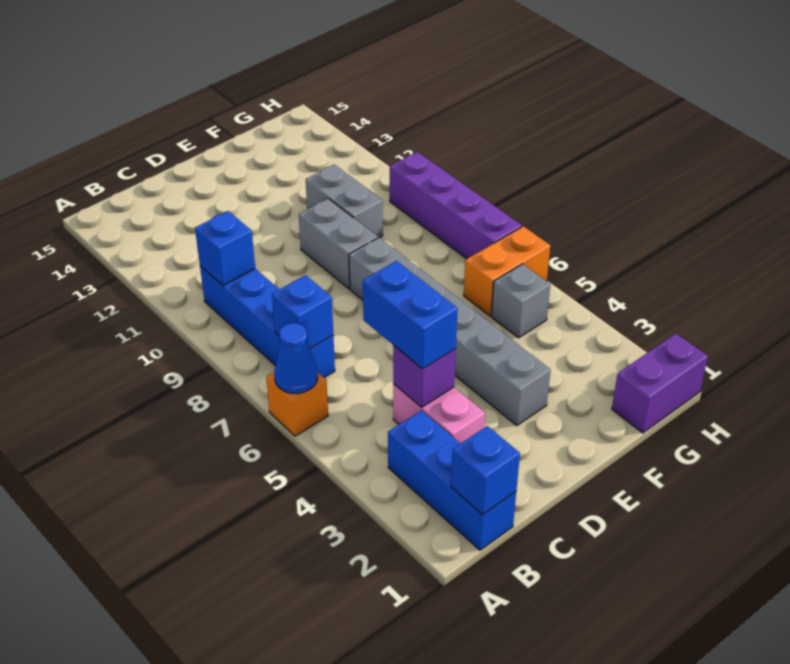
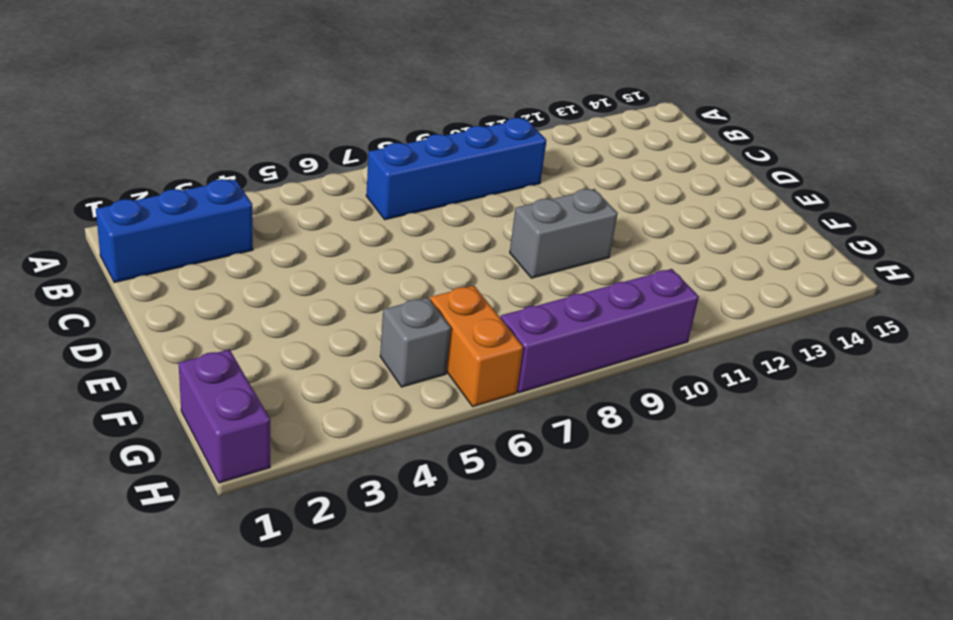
none -> orange brick A6 level 1
none -> pink brick C3:C4 level 1
none -> grey brick E3:E8 level 1

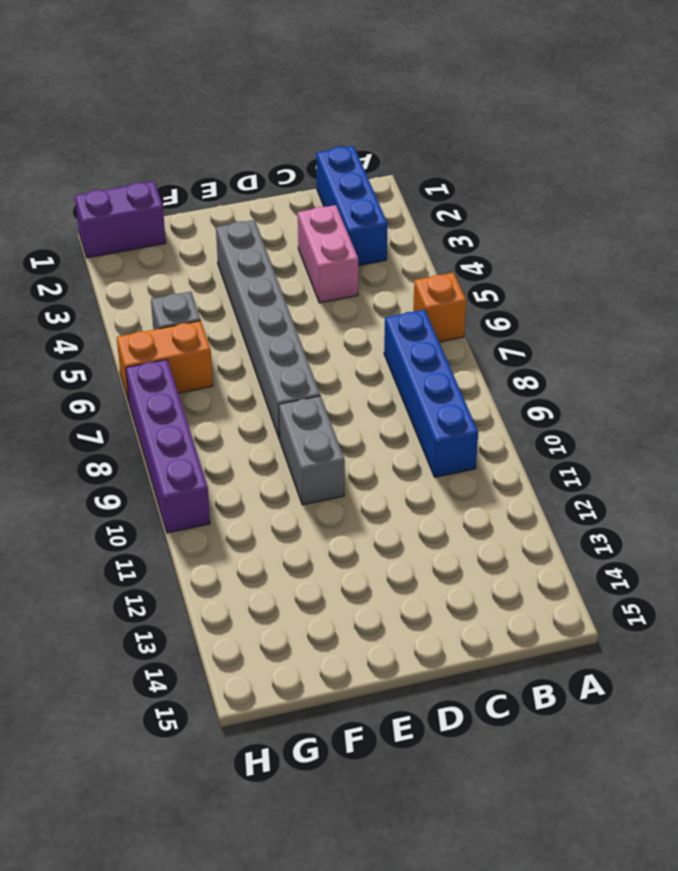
none -> grey brick F10:F11 level 1
none -> blue cone A6 level 2
none -> blue brick B1 level 2

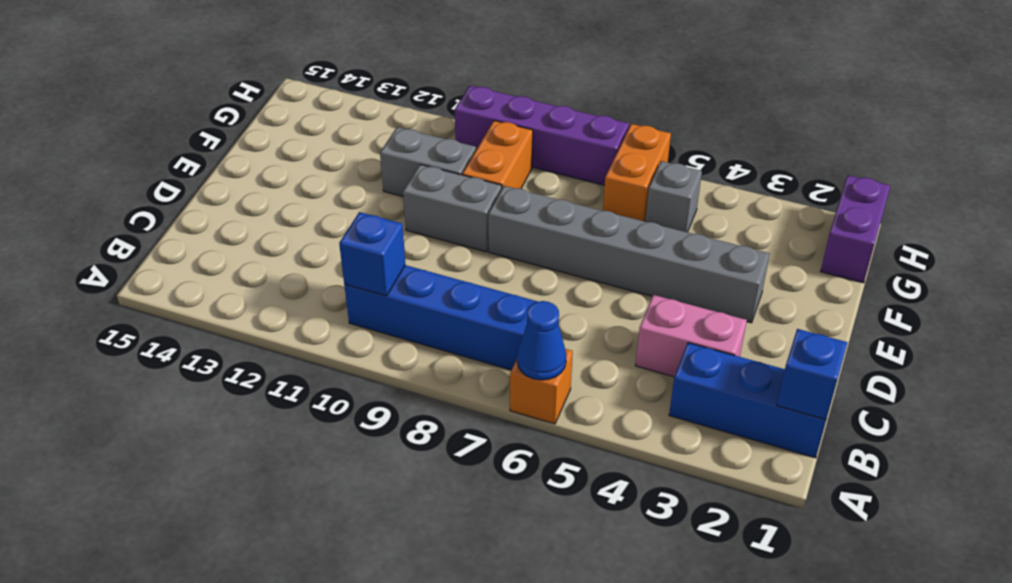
orange brick F9:G9 level 1 -> none
none -> blue brick B7 level 2
none -> purple brick C4 level 2
none -> blue brick C4:C5 level 3

